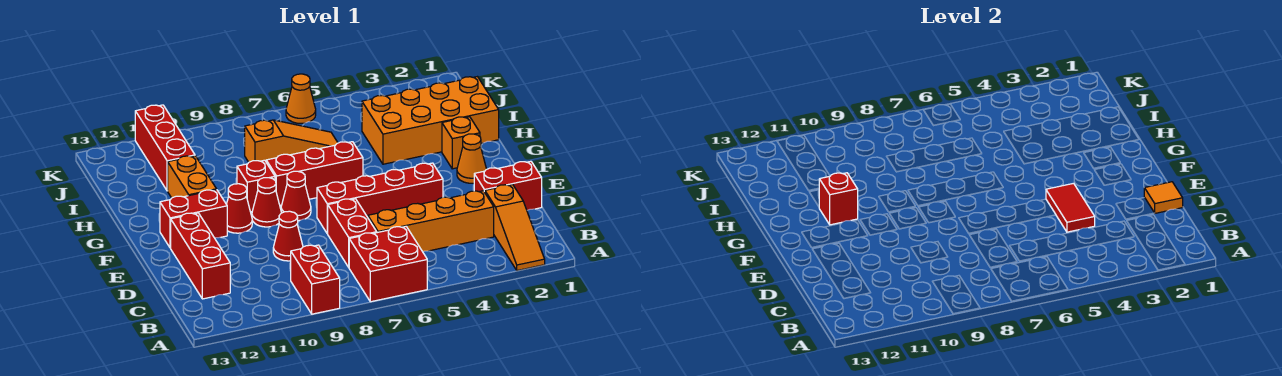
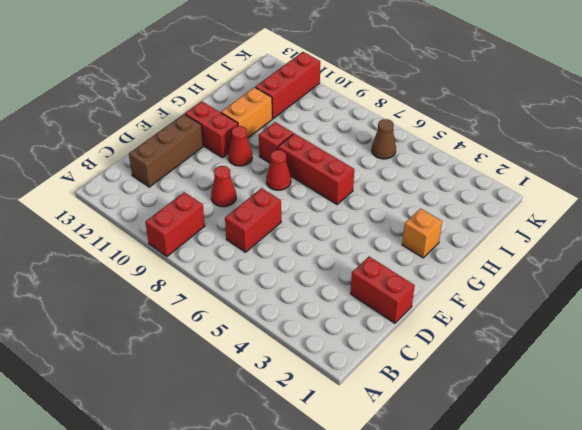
brown brick C12:E12 level 1 -> red brick C12:E12 level 1
brown cone J6 level 1 -> none
none -> orange slope A2:C2 level 1 top C
none -> red brick A6:B7 level 1
none -> orange brick C3:C6 level 1

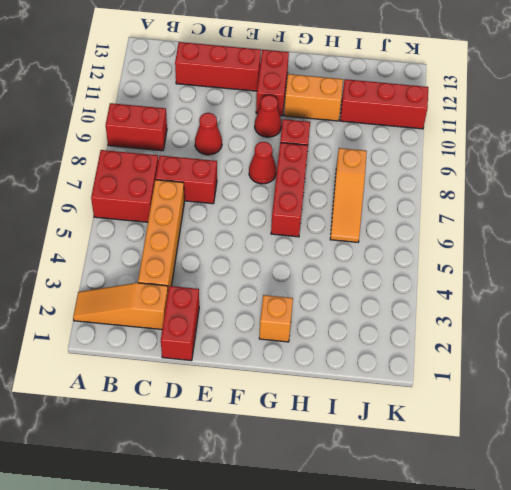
none -> red brick E4:E7 level 1
none -> orange cone F2 level 1
none -> red cone F9 level 1

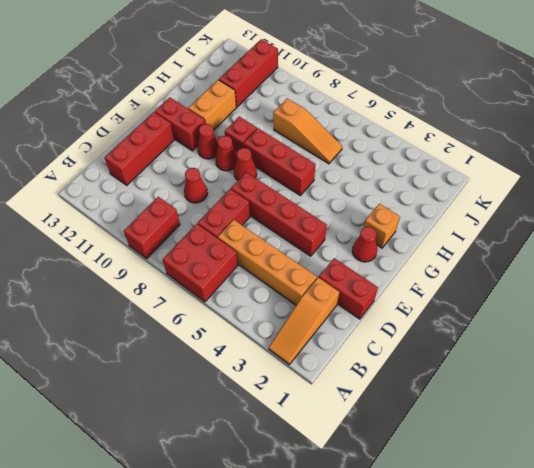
red cone F2 level 1 -> orange cone F2 level 1
none -> orange brick H1:I4 level 1
none -> orange cone K6 level 1
none -> orange tile D1 level 2

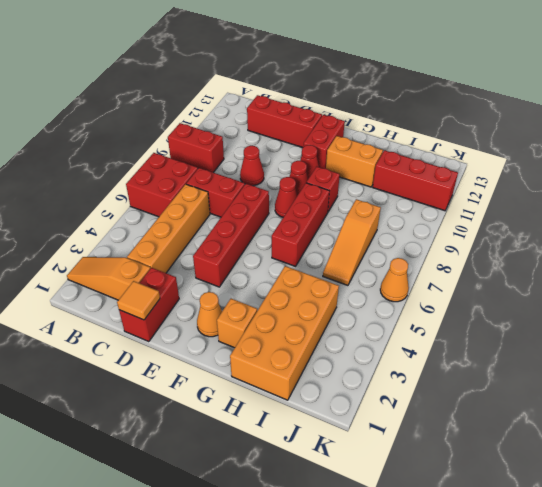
none -> red tile D4:E4 level 2
none -> red brick G11 level 2

